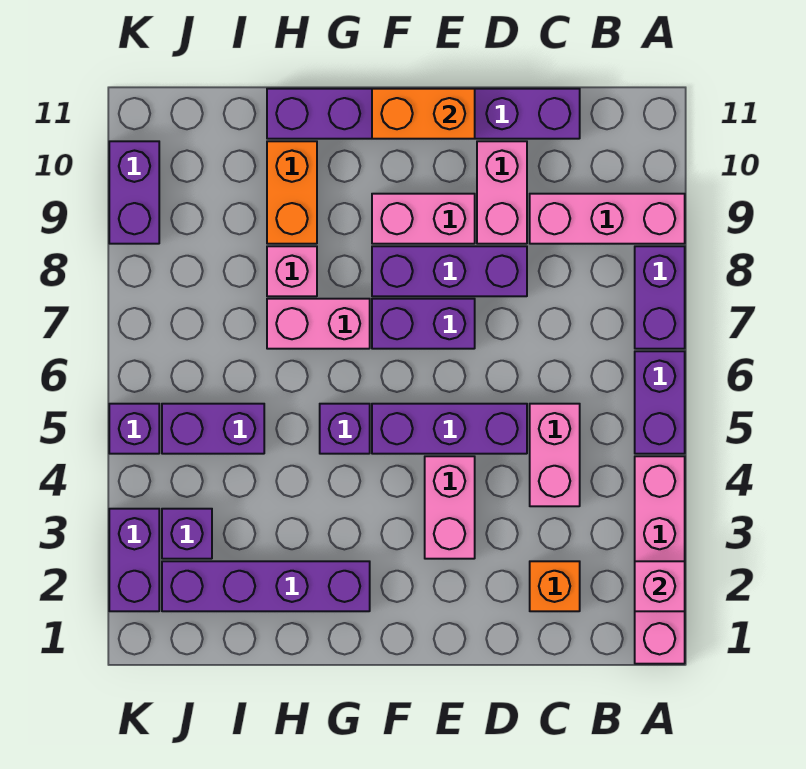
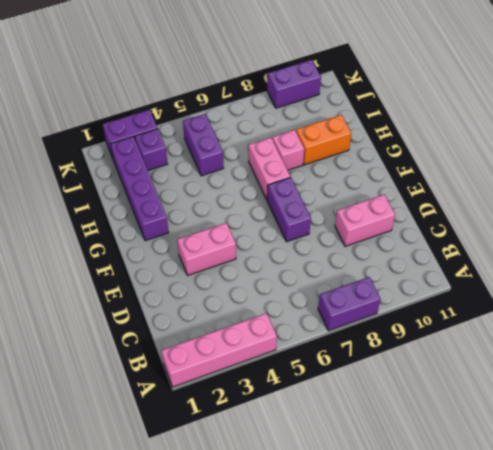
none -> purple brick A5:A6 level 1
none -> pink brick A9:C9 level 1
none -> orange brick C2 level 1

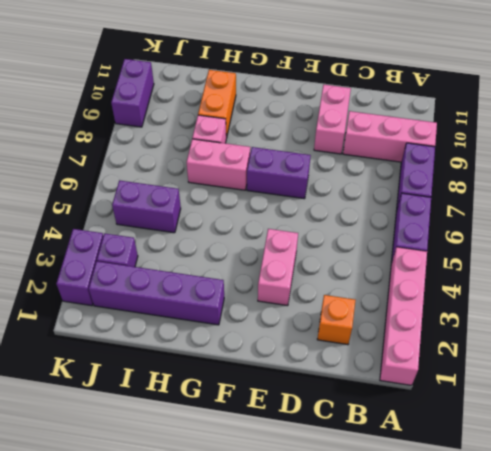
none -> pink brick C4:C5 level 1
none -> purple brick C11:H11 level 1
none -> purple brick D5:F5 level 1

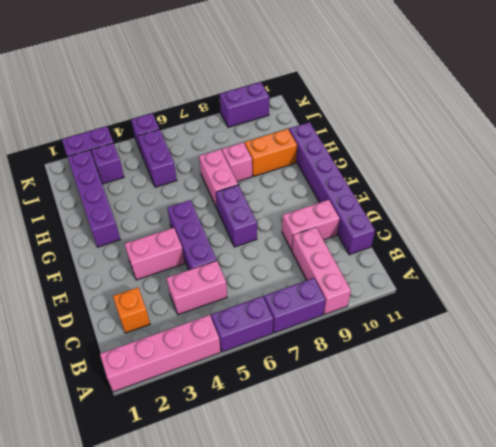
none -> purple brick D8:F8 level 1
none -> pink brick E9:F9 level 1
none -> purple brick G5 level 1

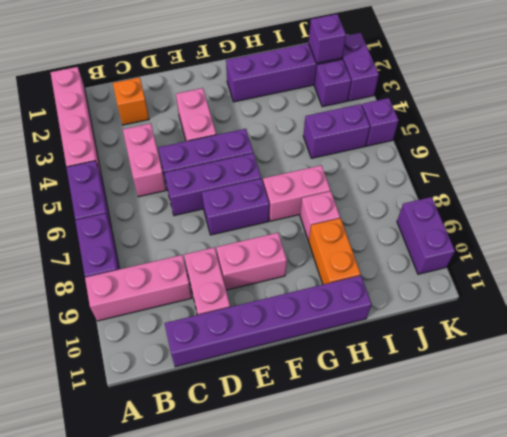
purple brick D6:F6 level 1 -> purple brick D8:F8 level 1
purple brick J2 level 2 -> purple brick G5 level 1
none -> pink brick A2 level 2
none -> orange brick E11:F11 level 2

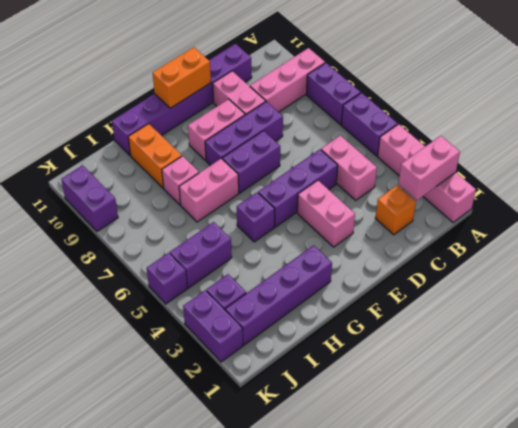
pink brick A2:B2 level 2 -> pink brick A2 level 2

